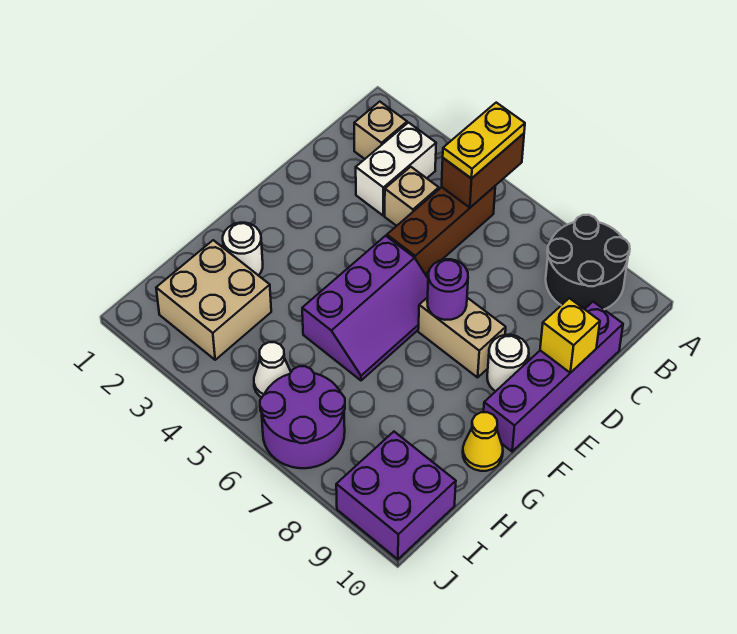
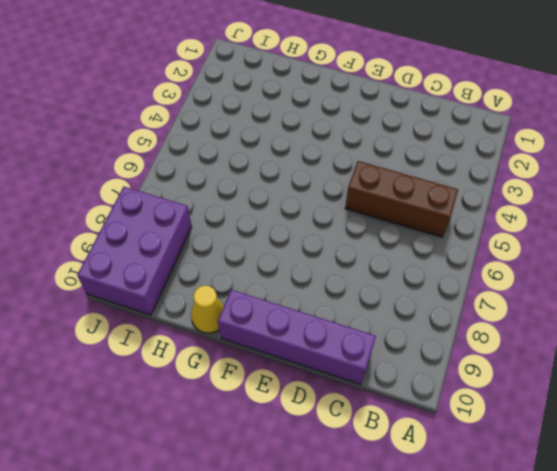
purple brick I8:J10 level 1 -> purple brick I9:J10 level 1
none -> black round brick A8:B9 level 1
none -> tan brick B2 level 1
none -> white brick B3:C3 level 1

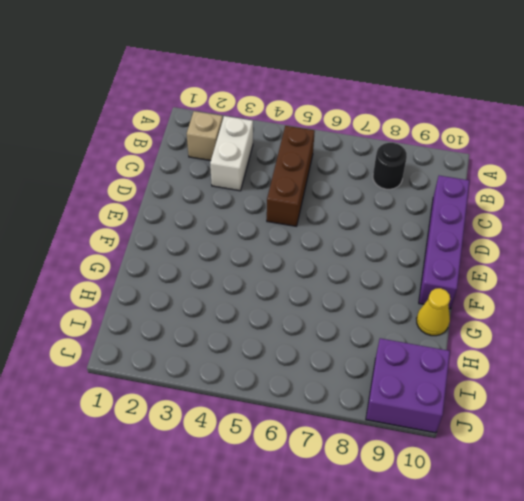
black round brick B8 level 1 -> black round brick A8:B9 level 1
none -> tan brick C4 level 1
none -> purple slope E5:G6 level 1 top 5
none -> tan brick E7:E8 level 1

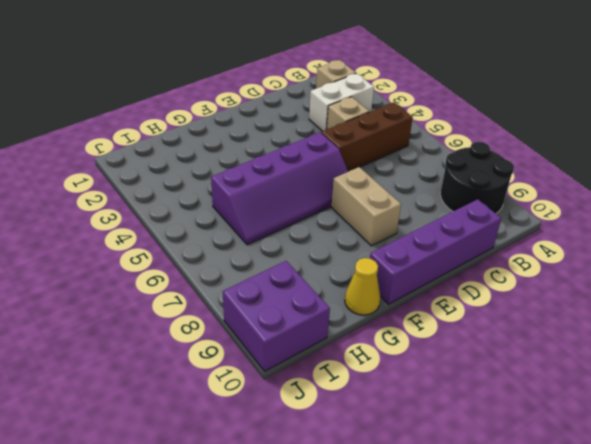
purple slope E5:H6 level 1 top 5 -> purple slope E5:G6 level 1 top 5
none -> white round brick E9 level 1
none -> white round brick G2 level 1
none -> tan brick H2:I3 level 1

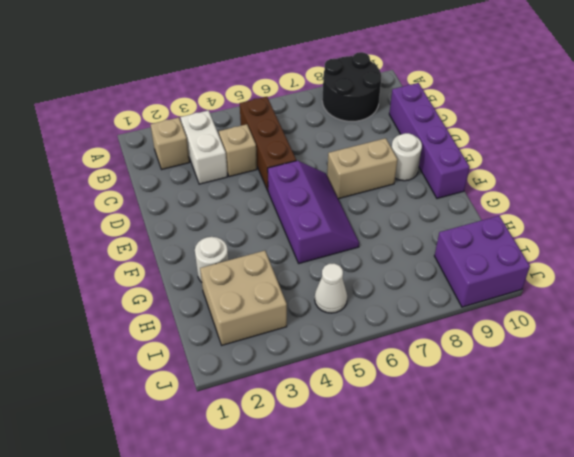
none -> yellow cone G10 level 1
none -> purple round brick I6:J7 level 1
none -> brown brick A5:B5 level 2

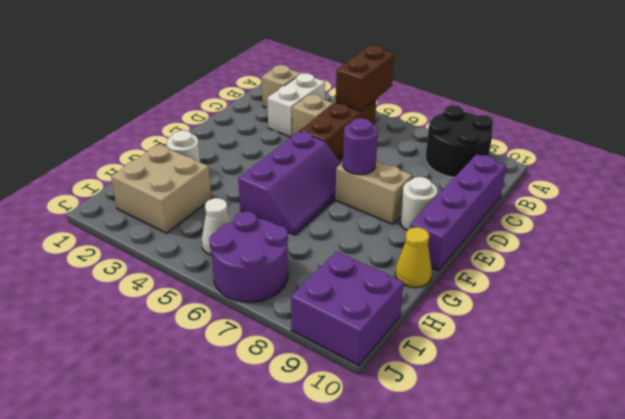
none -> yellow brick D10 level 2
none -> yellow plate A5:B5 level 3

